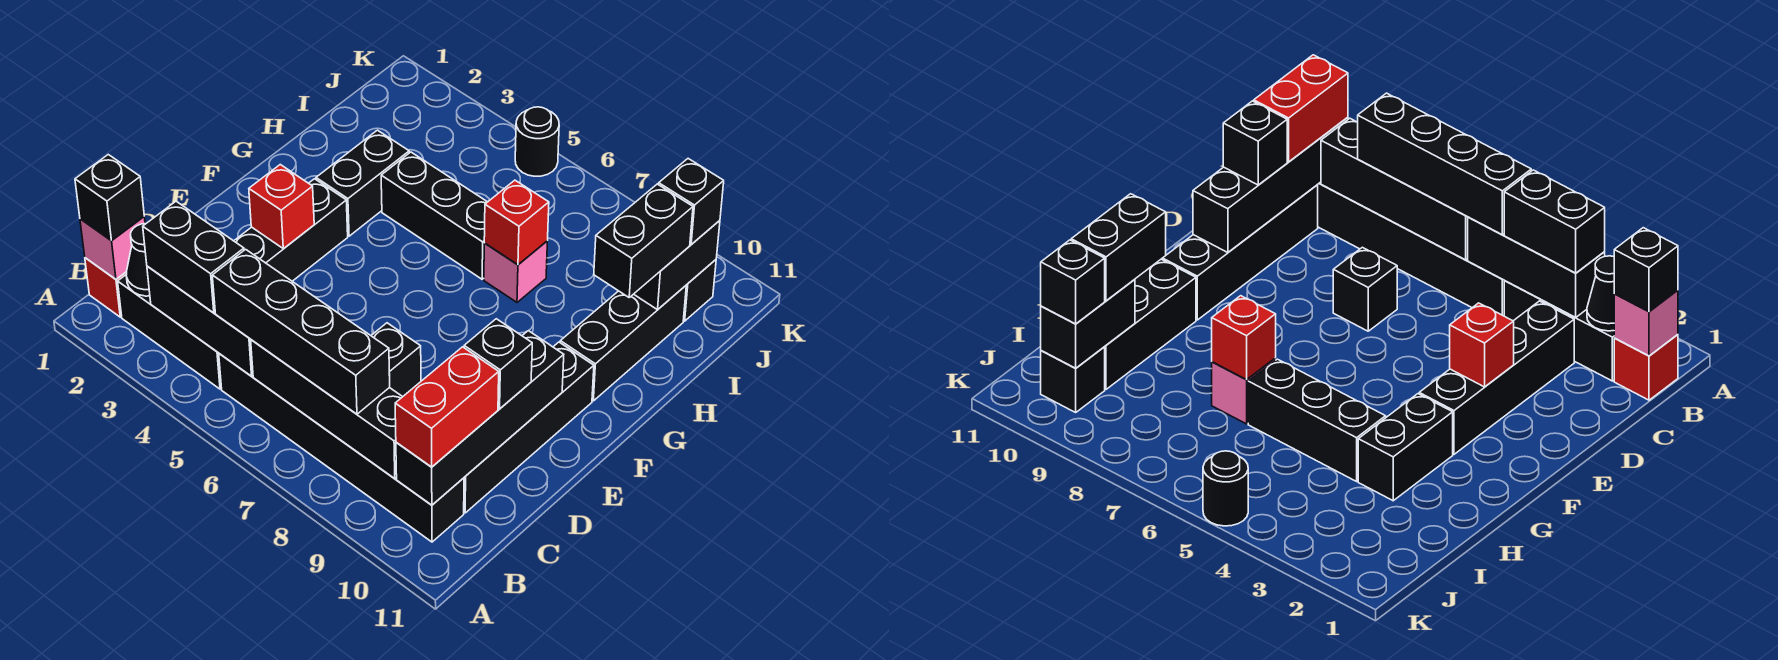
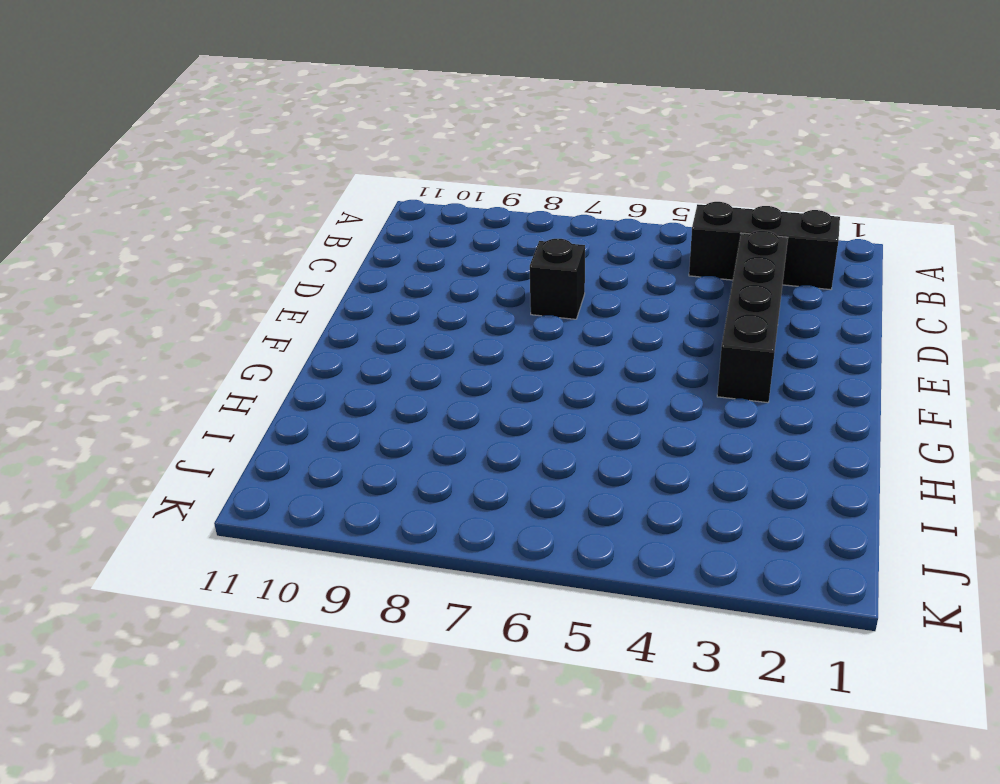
none -> red brick B1 level 1
none -> black brick B5:B10 level 1
none -> black brick C10:F10 level 1

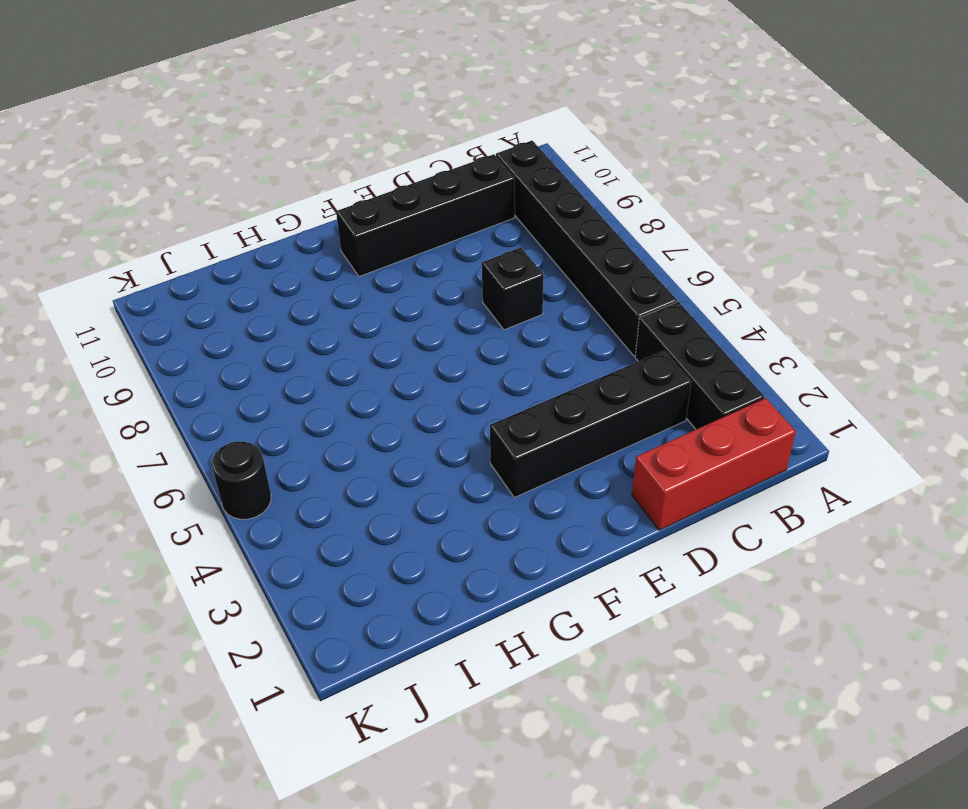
red brick B1:D1 level 1 -> red brick B1 level 1
none -> black brick G3:H3 level 1
none -> black brick G10:I10 level 1
none -> black brick H4:H6 level 1

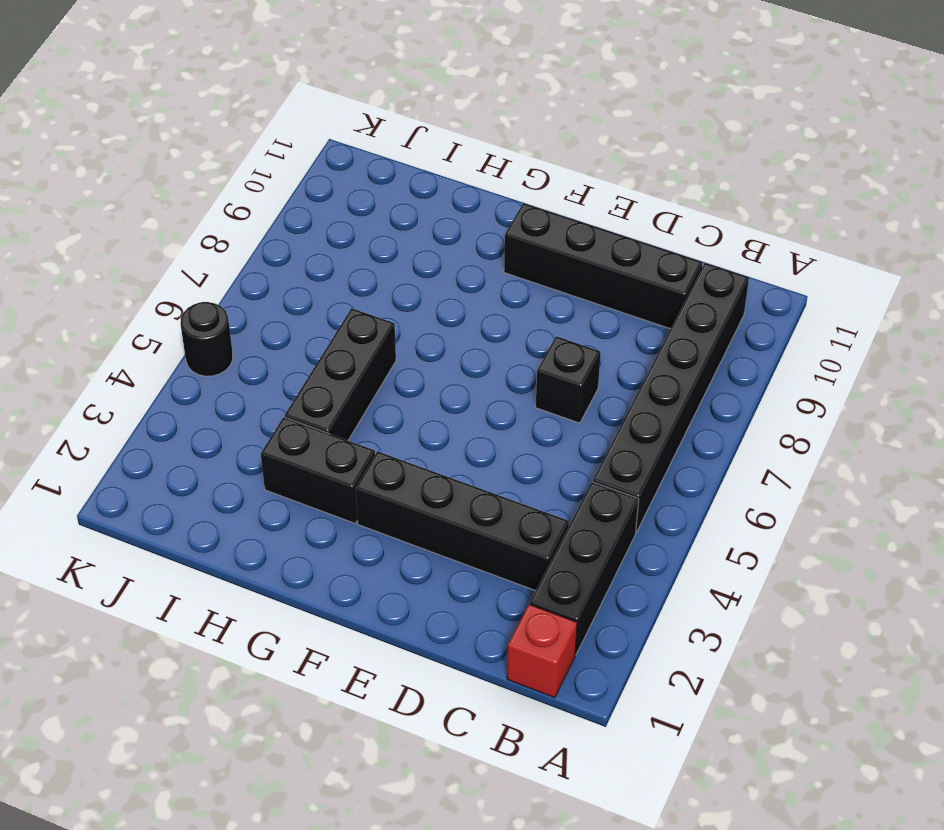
none -> black brick G10:I10 level 1
none -> pink brick H7 level 1
none -> black brick J10 level 1

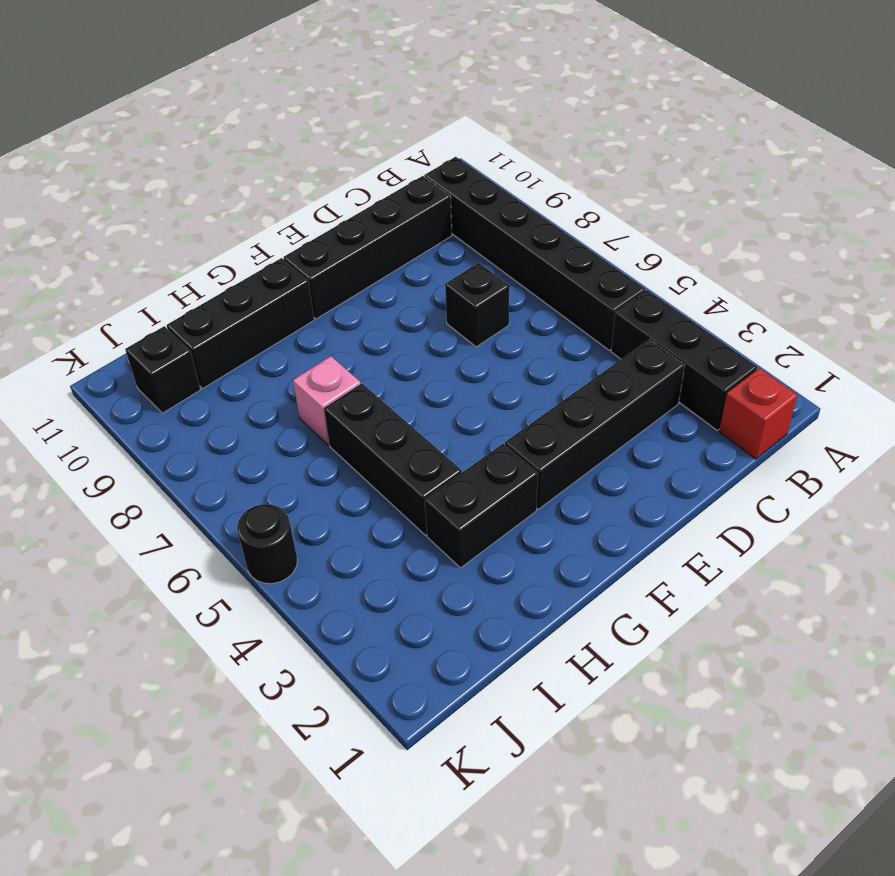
none -> pink brick B1 level 2
none -> black cone B2 level 2
none -> black brick B3:B5 level 2

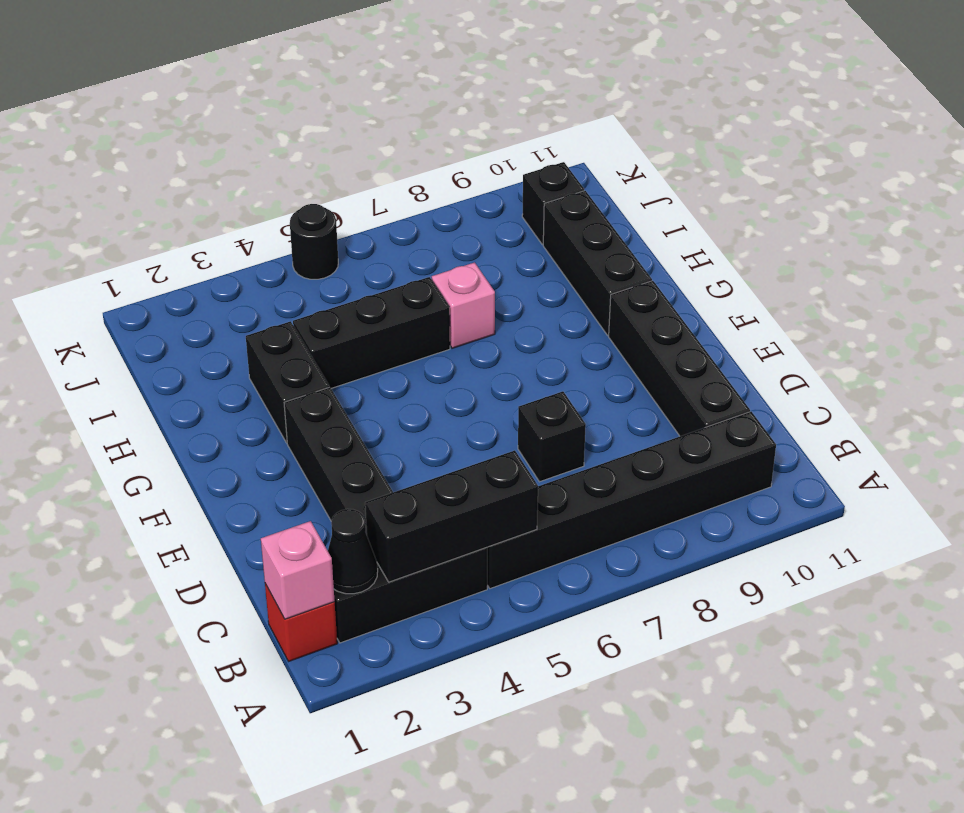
none -> black brick B6:B9 level 2
none -> black brick B10:E10 level 2
none -> red brick E3 level 2

